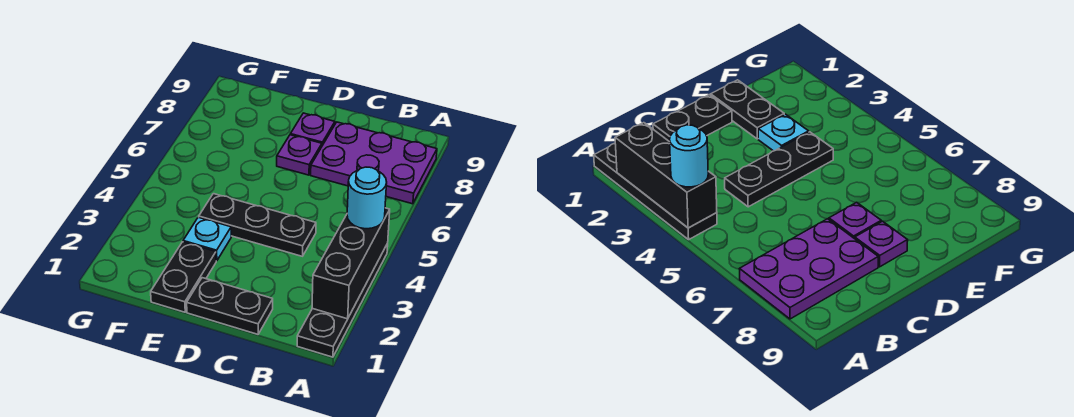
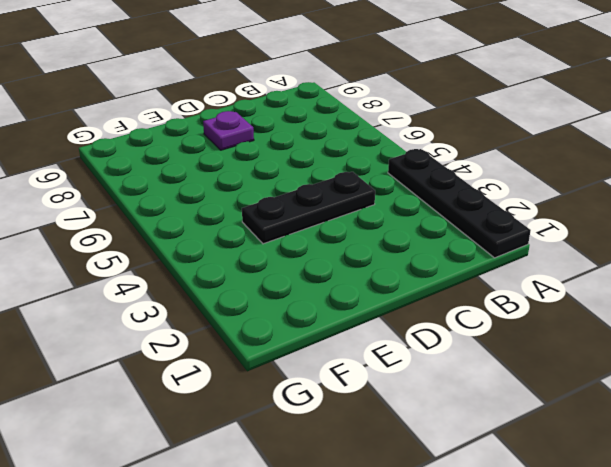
none -> purple plate A7:C8 level 1
none -> black plate C1:D1 level 1

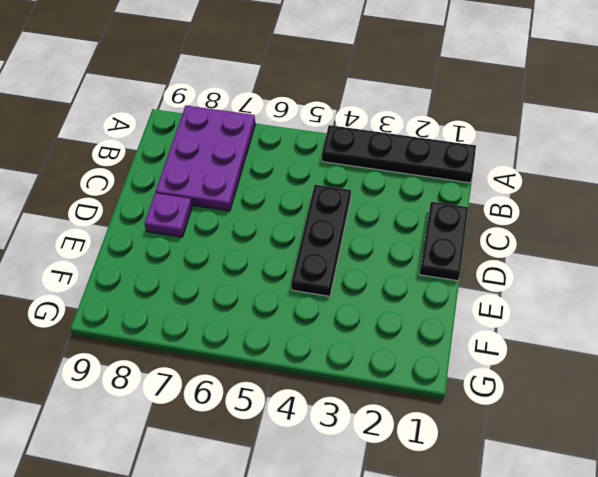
none -> purple plate D7 level 1
none -> black plate E1:E2 level 1

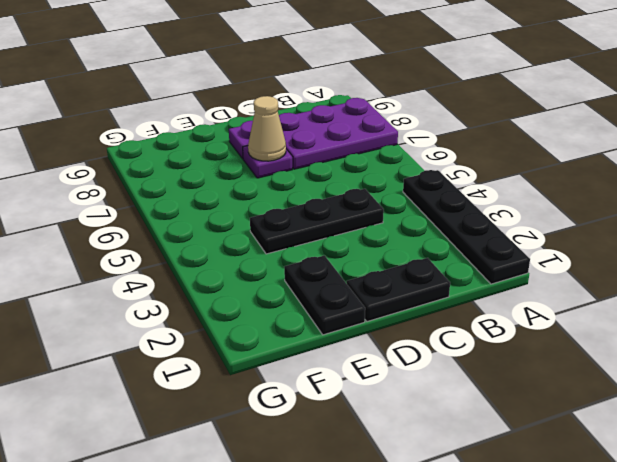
tan cone D7 level 2 -> none
none -> cyan plate E3 level 1
none -> black brick A2:A4 level 2

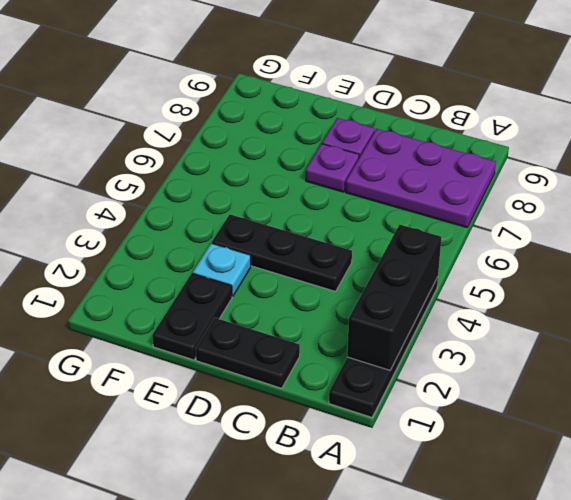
none -> cyan round brick A4 level 3

